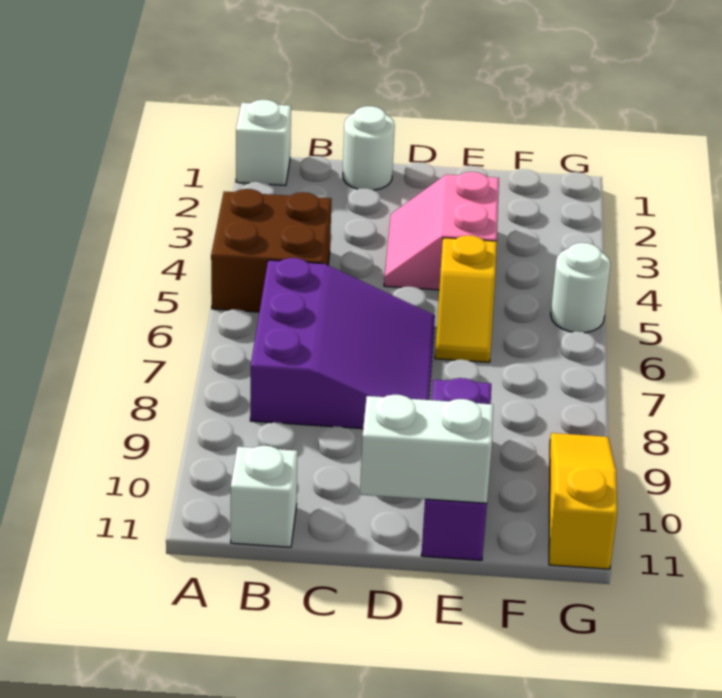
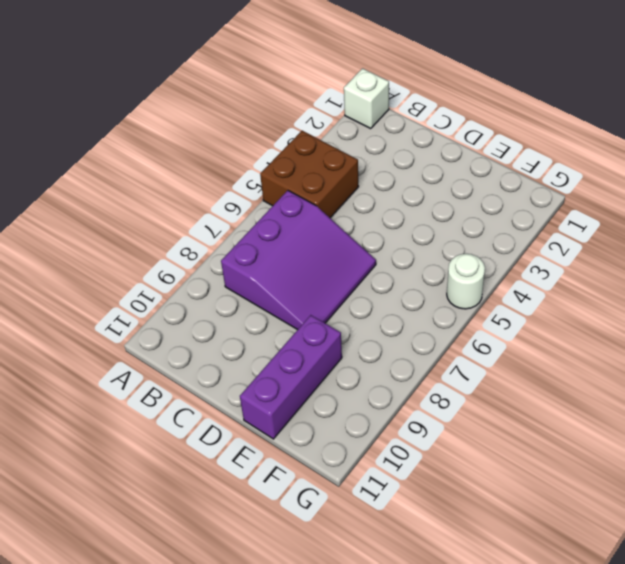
none -> white brick B11 level 1
none -> white round brick C1 level 1

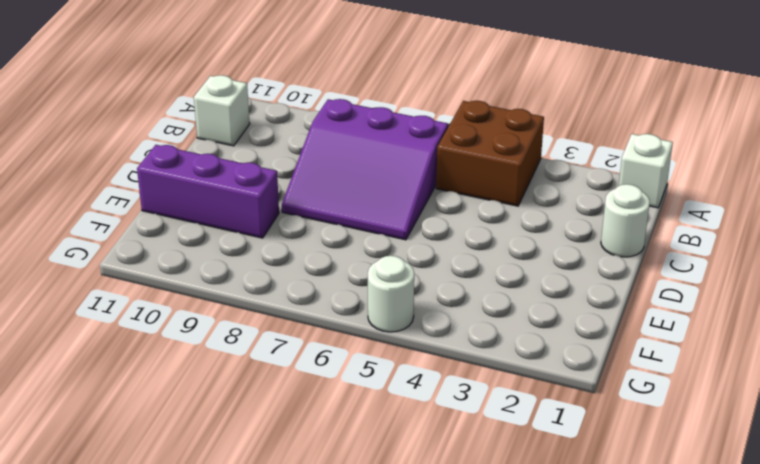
none -> pink slope D3:E4 level 1 top E
none -> yellow slope E5:E6 level 1 top 5

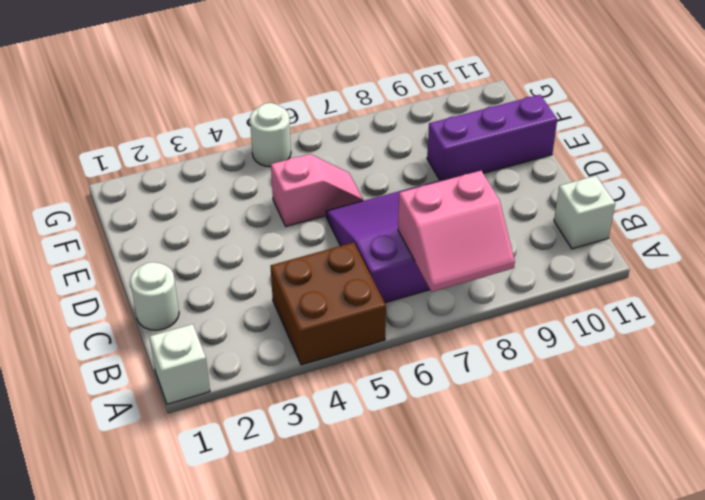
pink slope A7:B8 level 2 top B -> pink slope D3:E4 level 1 top E
pink slope E5:E6 level 1 top 5 -> yellow slope E5:E6 level 1 top 5
none -> yellow slope G9:G11 level 1 top 11
none -> white brick D11:E11 level 2

